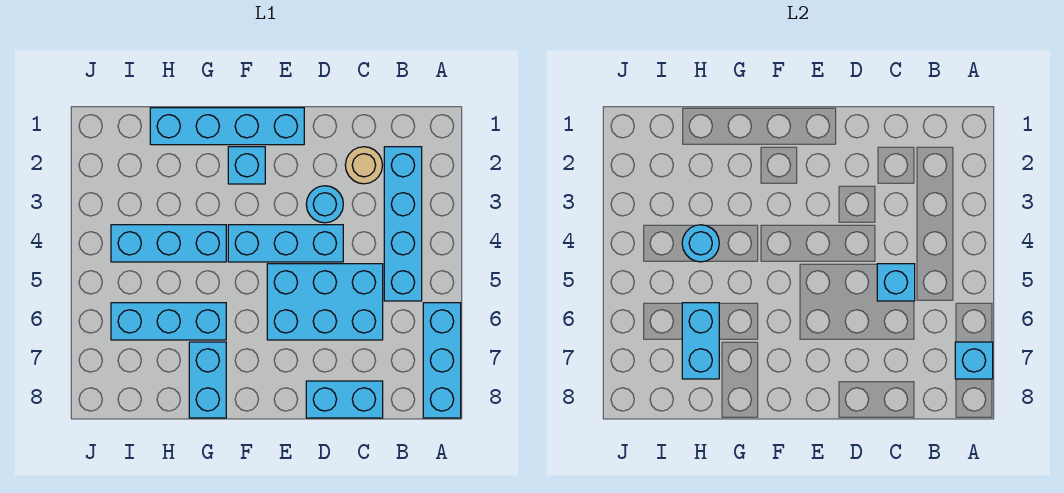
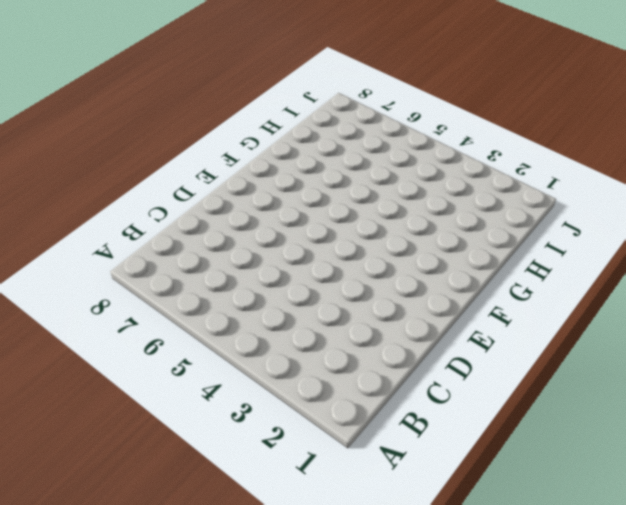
none -> cyan brick A6:A8 level 1
none -> cyan brick B2:B5 level 1
none -> tan round brick C2 level 1

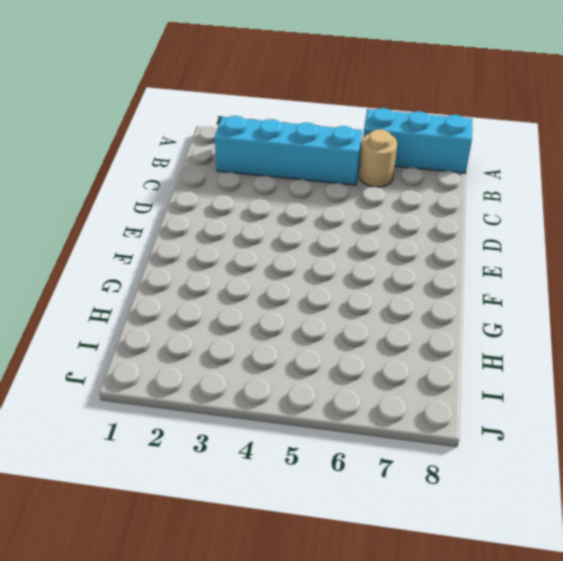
tan round brick B6 level 1 -> tan round brick C2 level 1
none -> cyan brick C5:E6 level 1
none -> cyan brick C8:D8 level 1
none -> cyan round brick D3 level 1

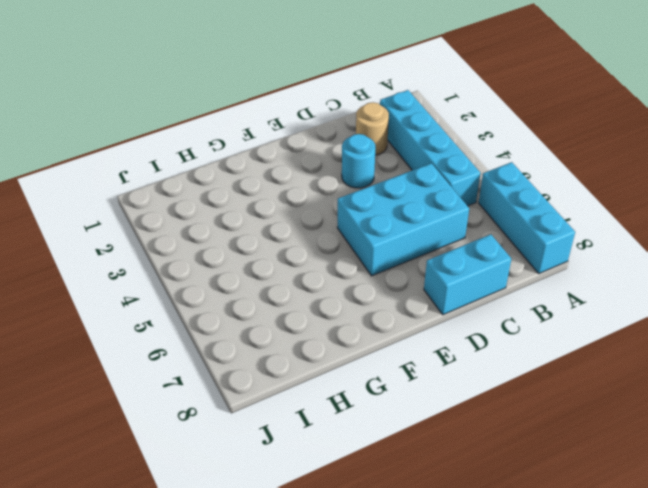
none -> cyan brick D4:F4 level 1
none -> cyan brick E1:H1 level 1
none -> cyan brick F2 level 1

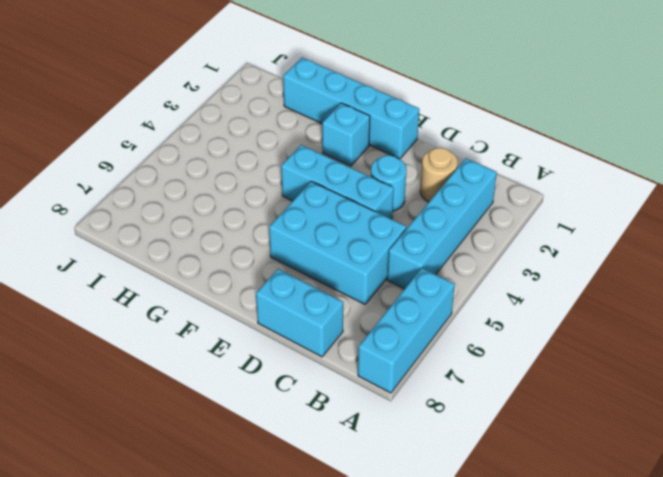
none -> cyan brick G4:I4 level 1
none -> cyan brick G6:I6 level 1
none -> cyan brick G7:G8 level 1

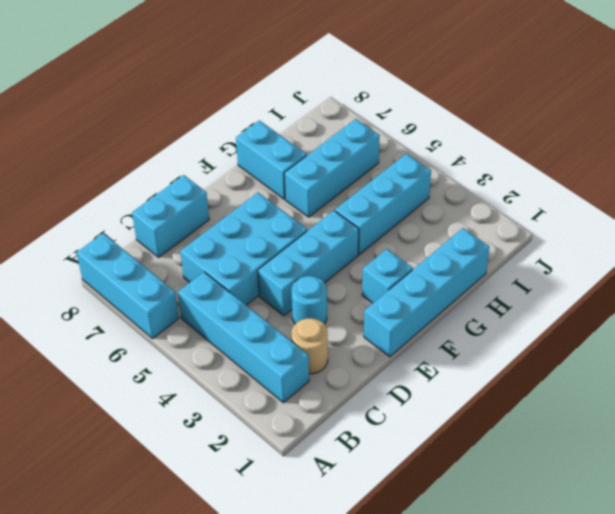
none -> cyan brick A7 level 2
none -> cyan brick C5 level 2
none -> cyan round brick H4 level 2

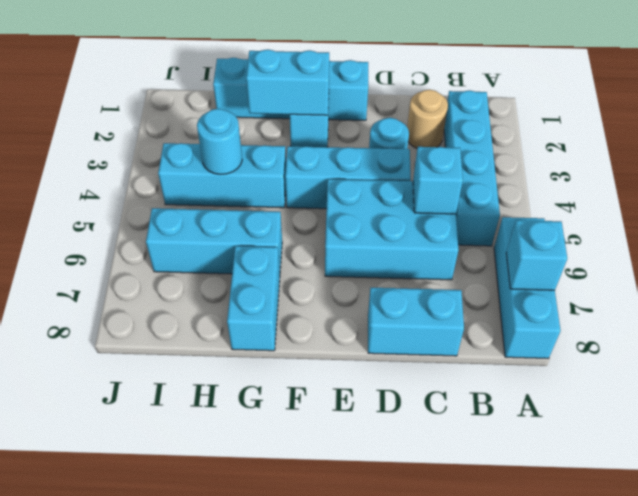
cyan brick F2:G2 level 2 -> cyan brick H6:H7 level 2

